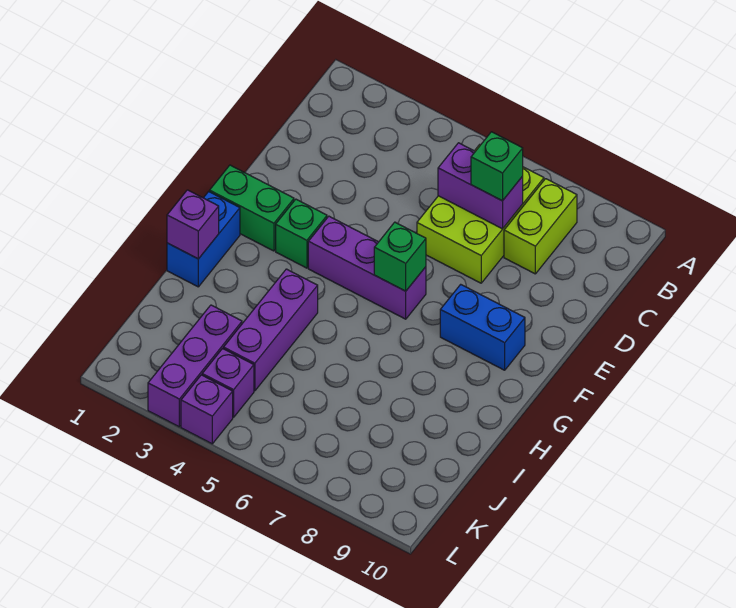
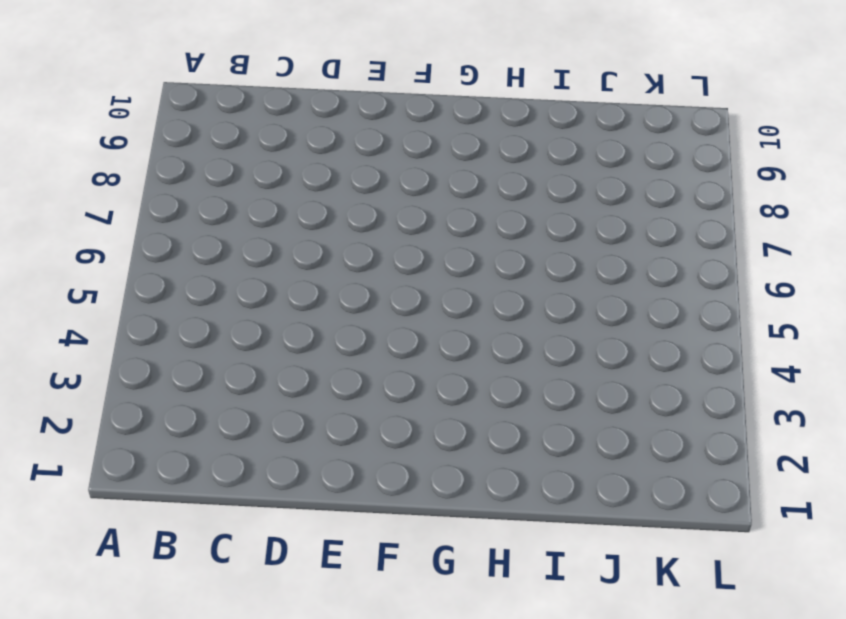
none -> lime brick B6:D7 level 1
none -> lime brick B8:C8 level 1
none -> green brick F1:F2 level 1

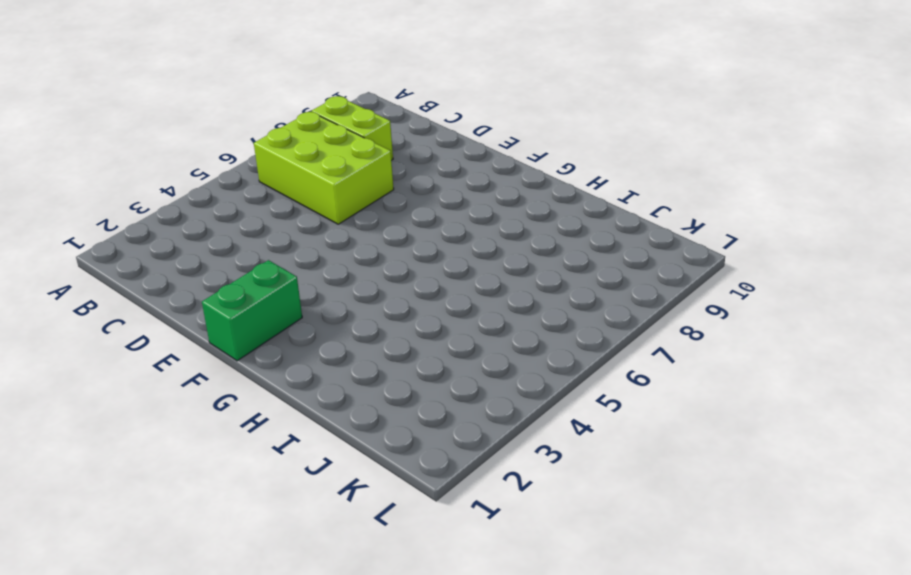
none -> green brick F3 level 1
none -> purple brick F4:F6 level 1
none -> blue brick F8:F9 level 1

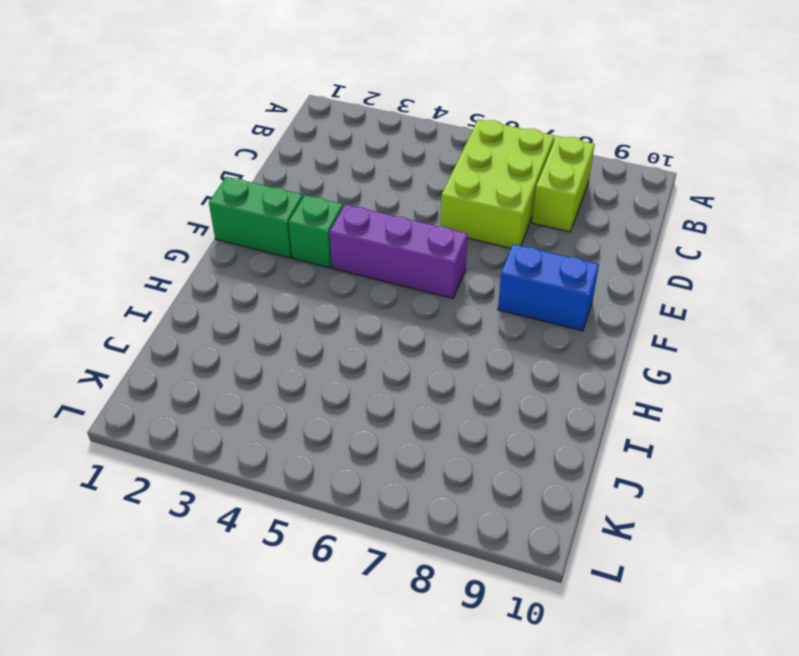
none -> blue brick G1:H1 level 1
none -> purple brick H4:J4 level 1
none -> purple brick J3:L3 level 1

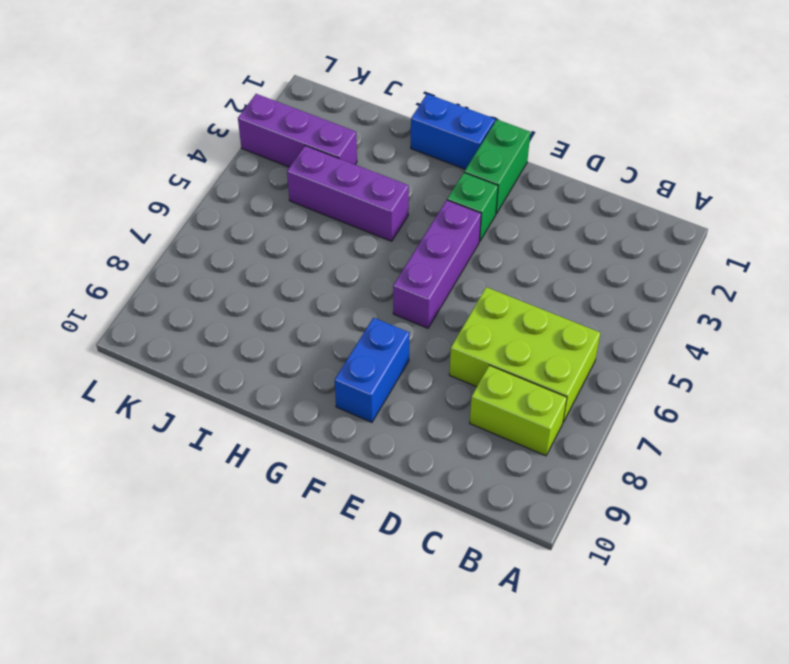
none -> purple brick K4 level 1
none -> purple brick L4 level 1
none -> purple brick C6:C7 level 2

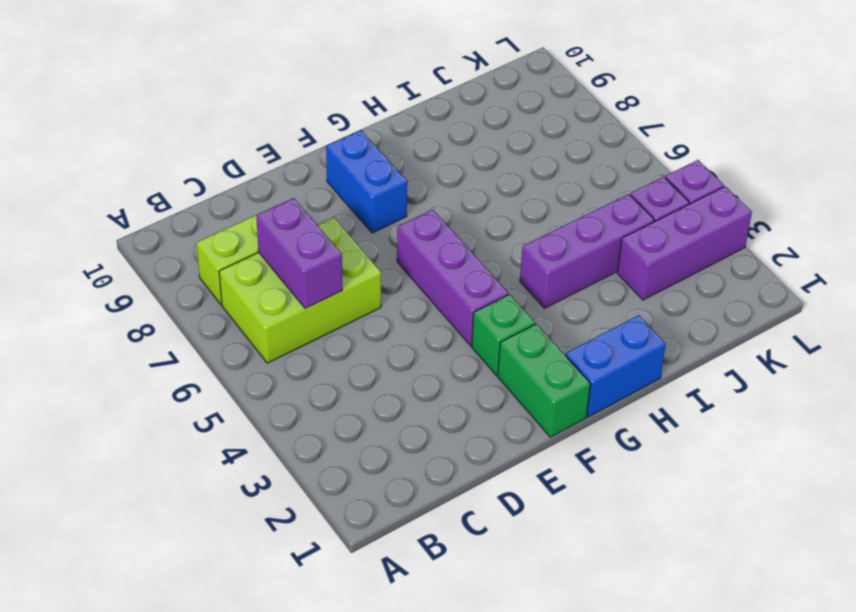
none -> green brick F6 level 2
none -> purple brick H1 level 2
none -> green brick C7 level 3

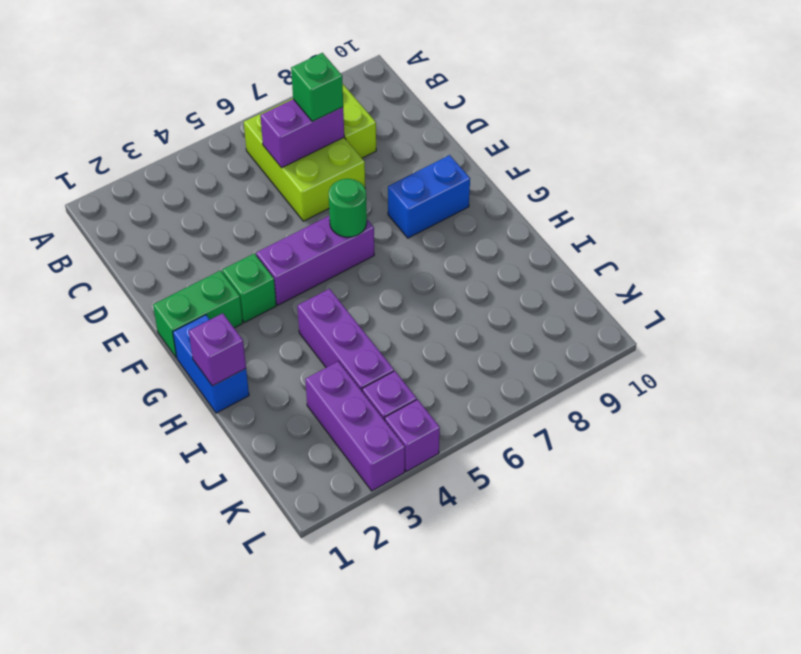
green round brick F6 level 2 -> green brick F6 level 2

